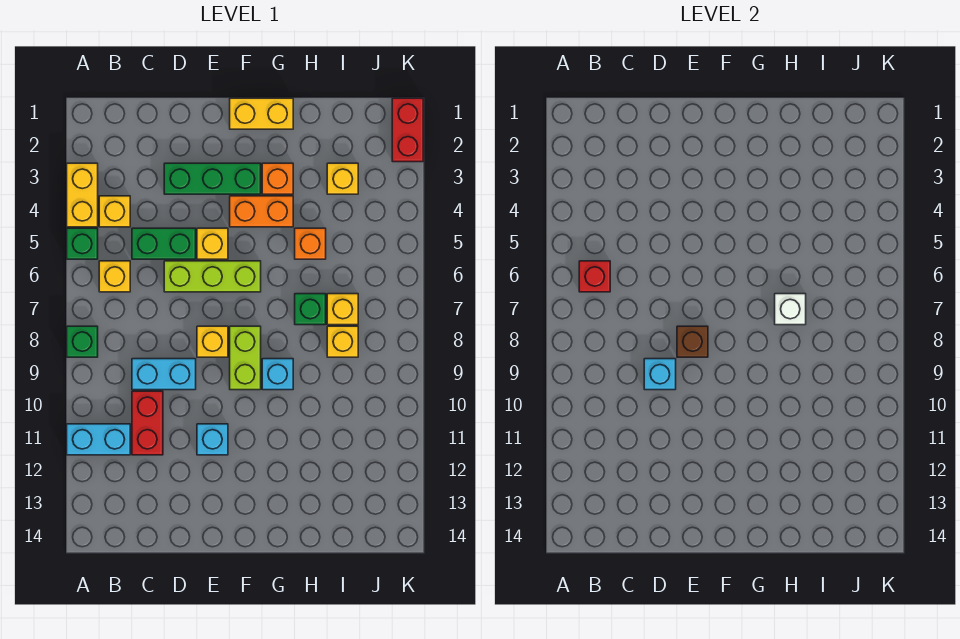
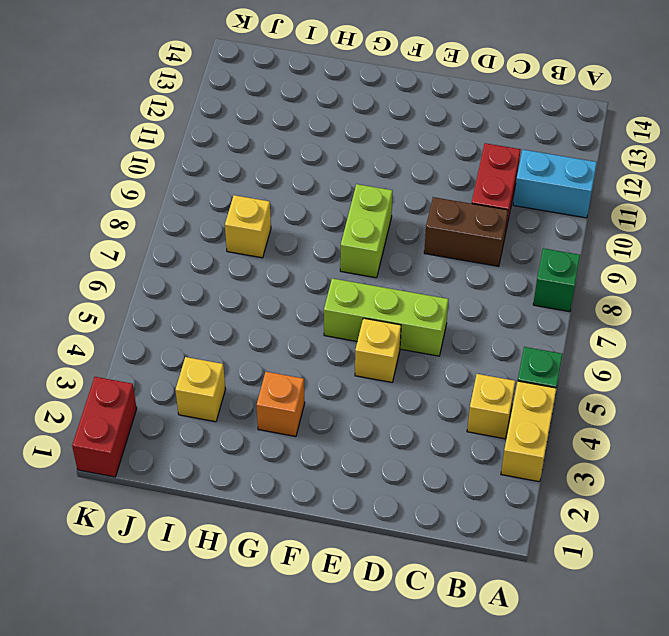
brown brick C9:D9 level 1 -> cyan brick C9:D9 level 1
none -> yellow brick B6 level 1
none -> green brick C5:D5 level 1
none -> green brick D3:F3 level 1

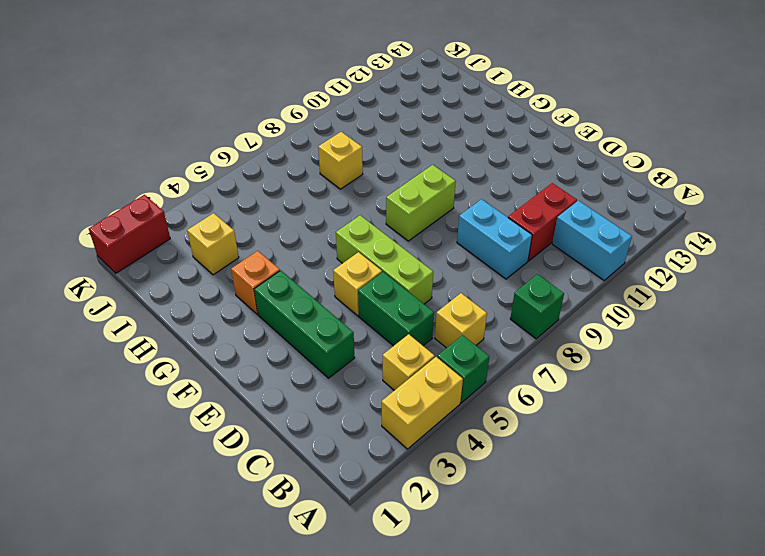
none -> yellow brick E8 level 1
none -> cyan brick E11 level 1
none -> yellow brick F1:G1 level 1

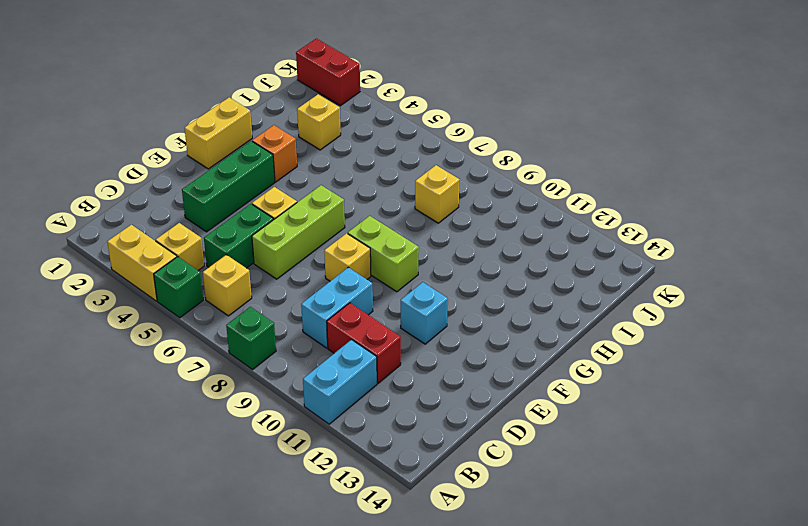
none -> orange brick F4:G4 level 1
none -> cyan brick G9 level 1
none -> orange brick H5 level 1

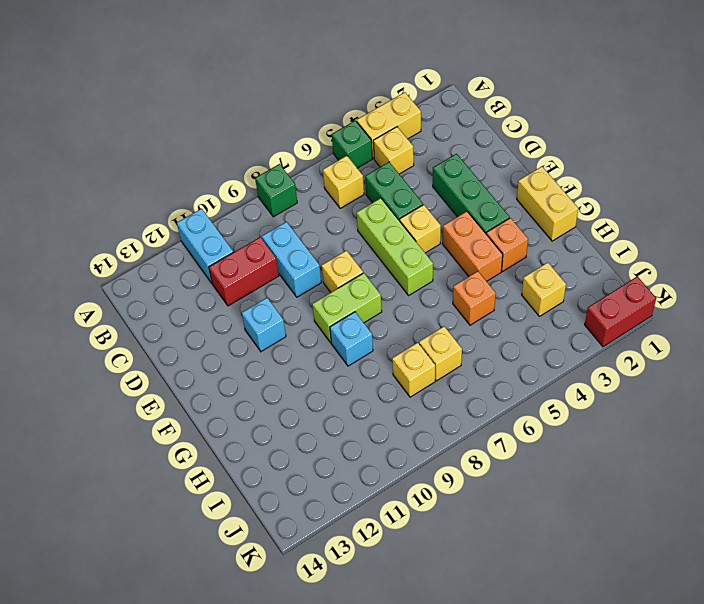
none -> green brick H7 level 1
none -> red brick B6 level 2
none -> cyan brick D9 level 2

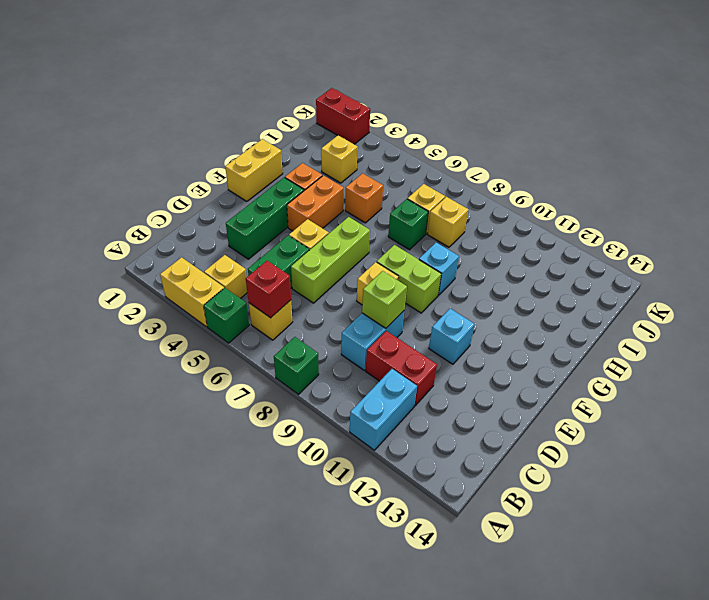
lime brick D9 level 2 -> cyan brick D9 level 2
none -> brown brick E8 level 2
none -> white brick H7 level 2

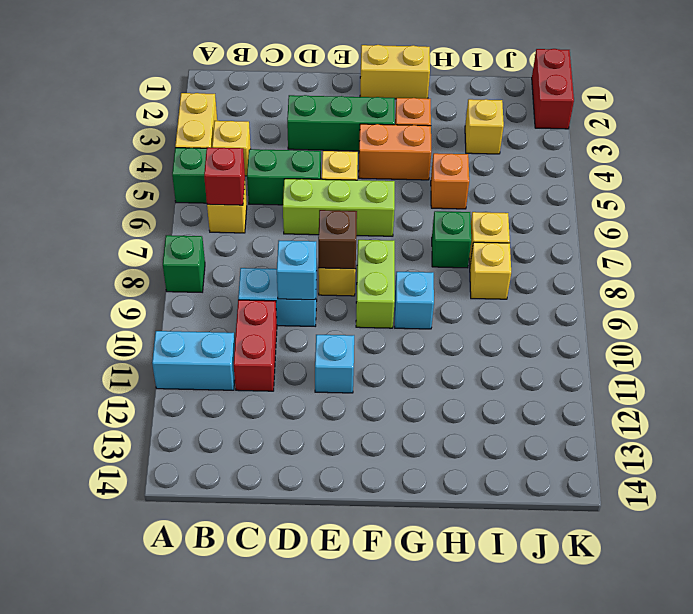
none -> white brick H7 level 2

